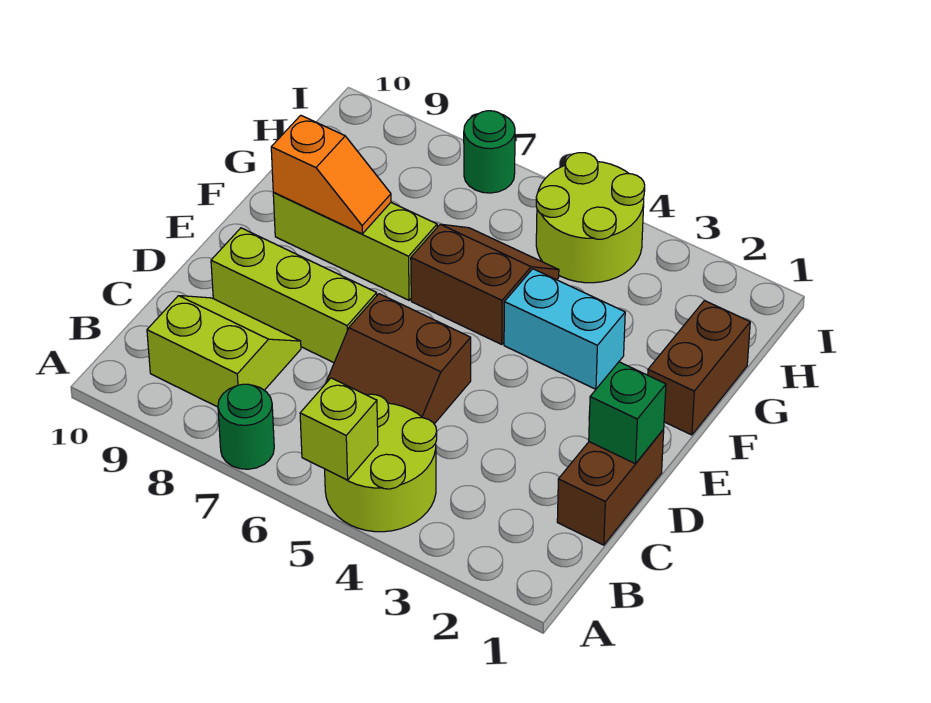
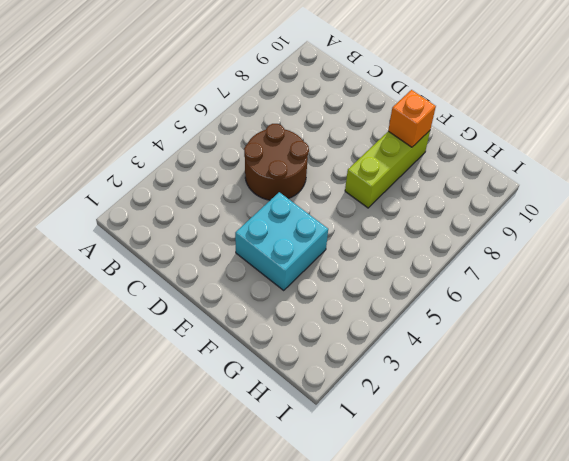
brown round brick C5:D6 level 1 -> brown slope C5:D6 level 1 top D
cyan brick E3:F4 level 1 -> cyan brick F3:F4 level 1
orange brick F9 level 2 -> orange slope F8:F9 level 2 top 9
none -> lime round brick A4:B5 level 1
none -> green round brick A7 level 1
none -> lime slope B8:C9 level 1 top B

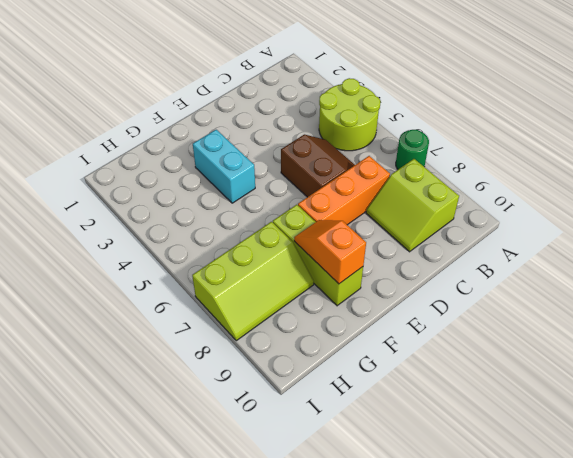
orange brick C7:E7 level 1 -> lime brick D7:D9 level 1
lime slope G7:I8 level 1 top 7 -> green round brick I7 level 1
none -> brown brick C1:D1 level 1
none -> brown brick F1:G1 level 1
none -> brown slope F5:G6 level 1 top F

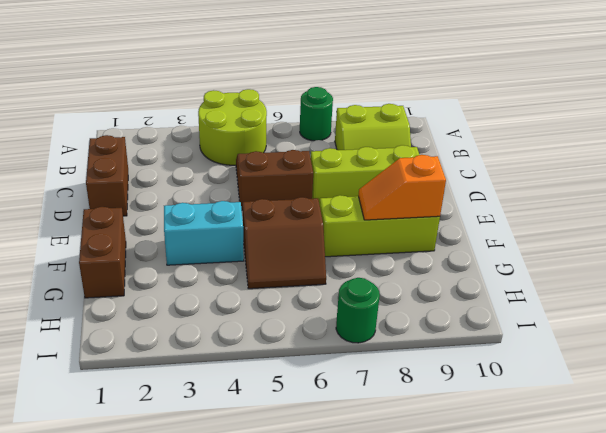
none -> lime round brick H4:I5 level 1
none -> lime brick A5 level 2
none -> green brick D1 level 2

